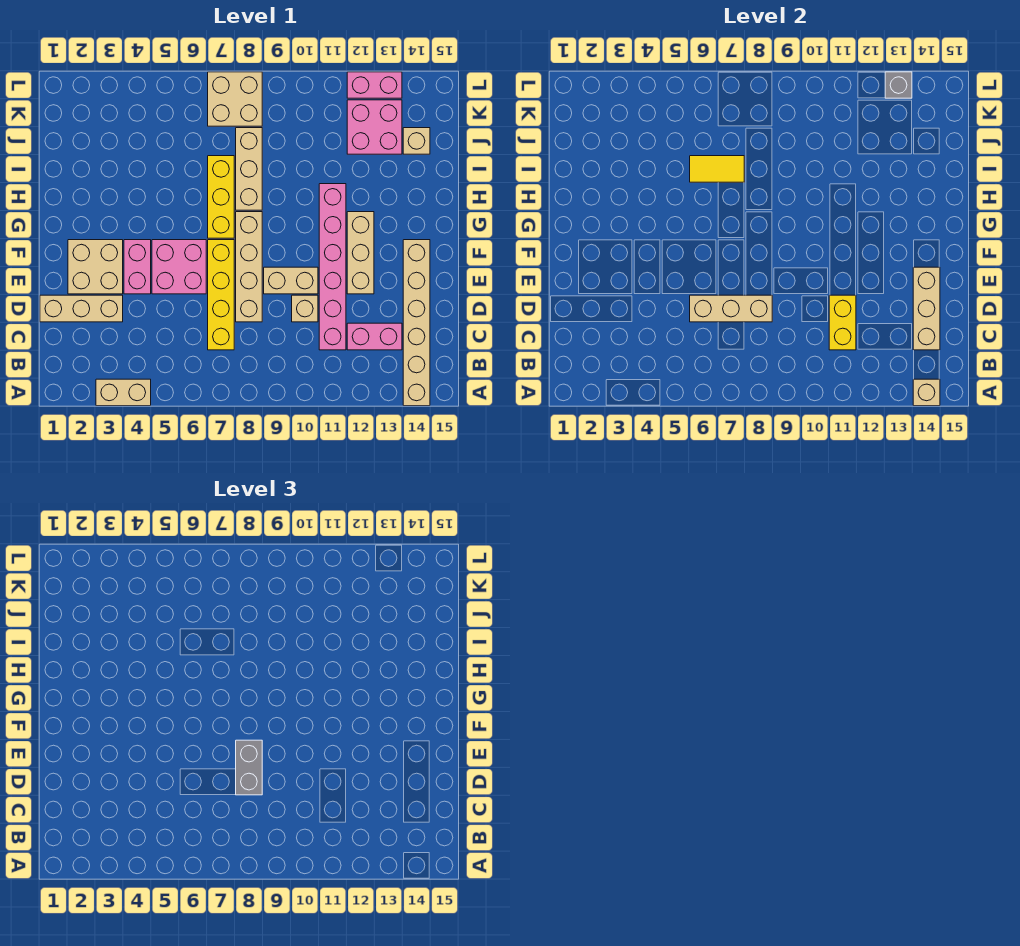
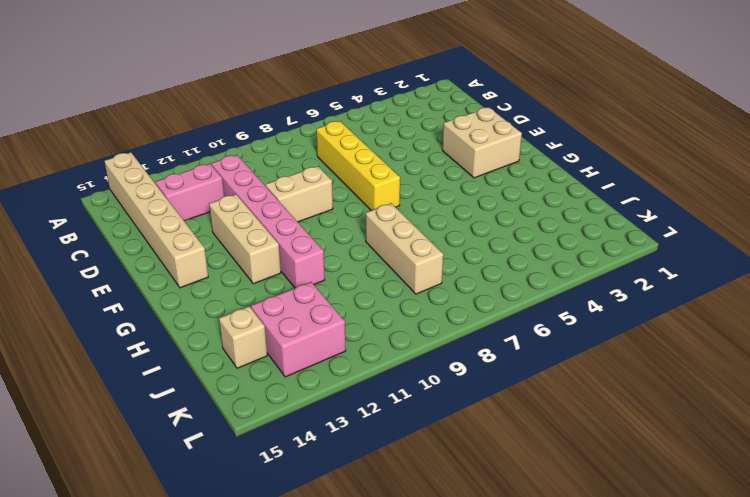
none -> tan brick A3:A4 level 1
none -> tan brick D1:D3 level 1
none -> tan brick D8:G8 level 1

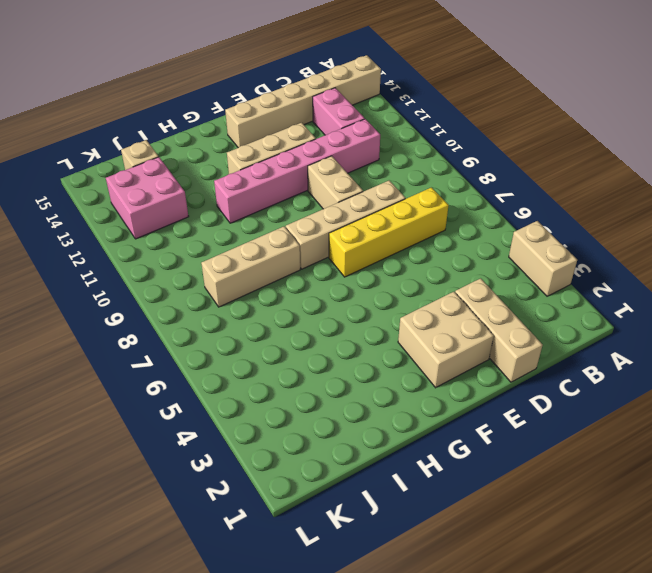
none -> tan brick D10 level 1
none -> pink brick E4:F4 level 1
none -> pink brick E5:F6 level 1

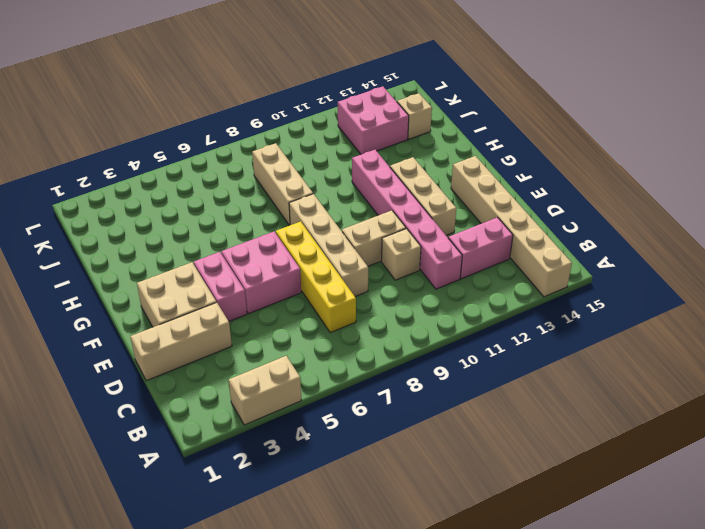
none -> yellow brick G7:I7 level 1
none -> tan brick K7:L8 level 1
none -> pink brick L12:L13 level 1

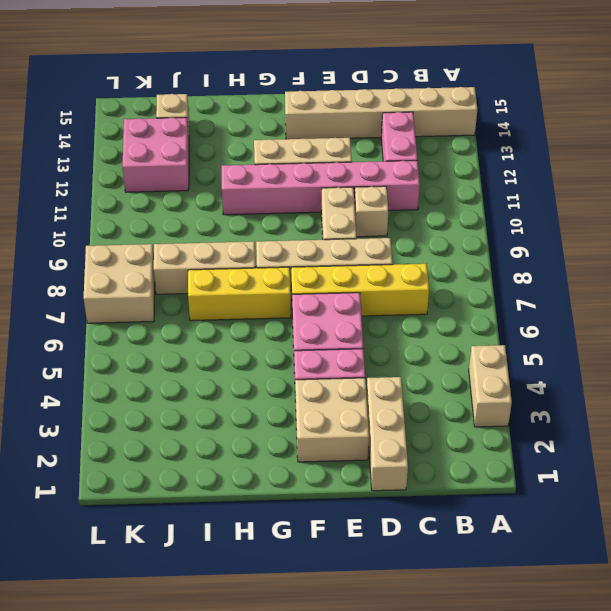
none -> pink brick L12:L13 level 1
none -> tan brick A14 level 2
none -> yellow brick C11:D11 level 2

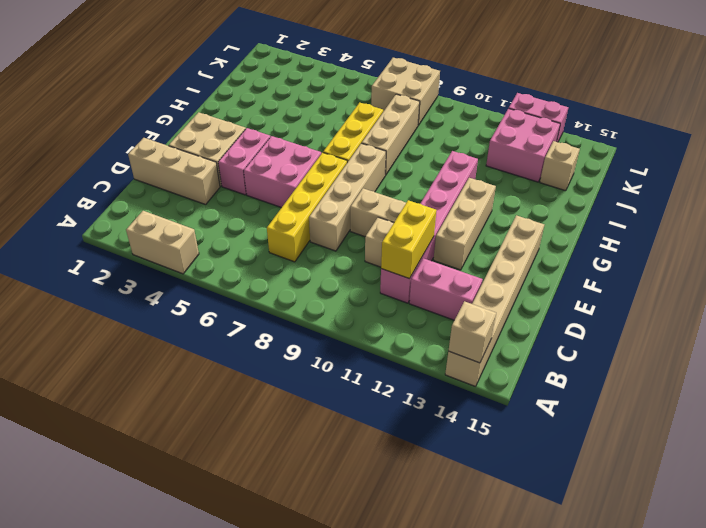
none -> tan brick C14:E14 level 2
none -> tan brick D6:D8 level 2
none -> yellow tile I6:I7 level 2

